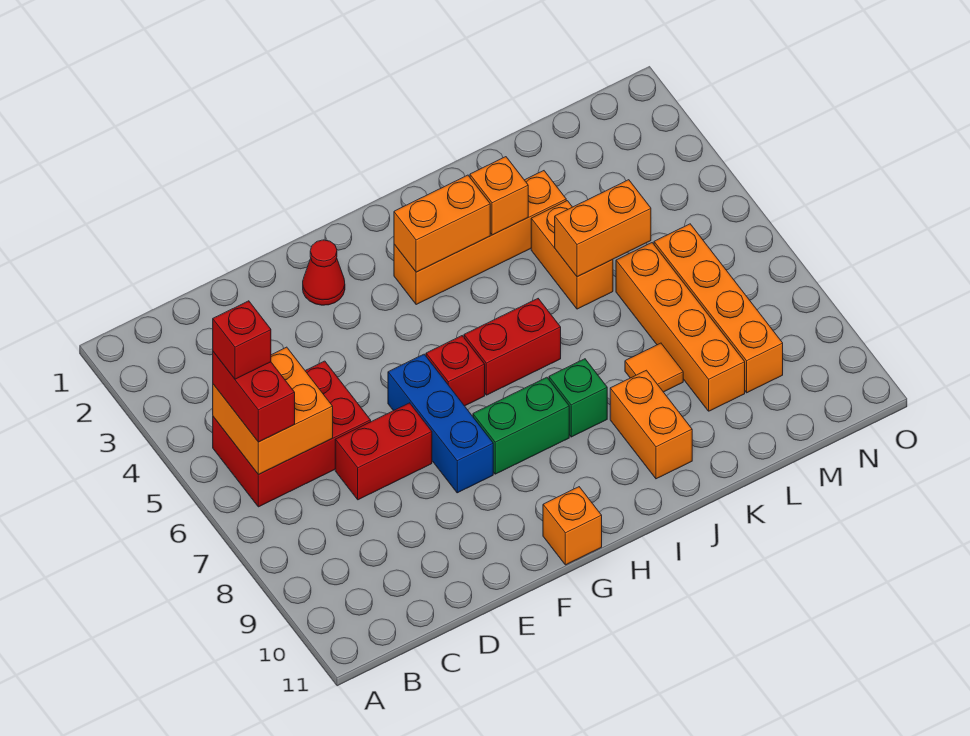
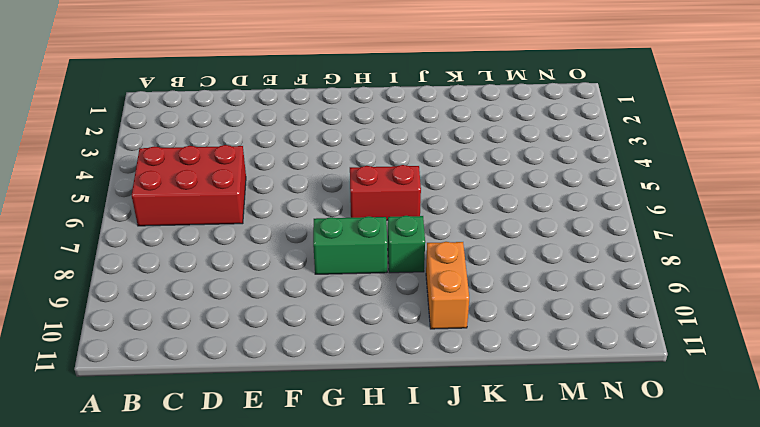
none -> red brick D7:E7 level 1
none -> red cone F2 level 1
none -> blue brick F6:F8 level 1

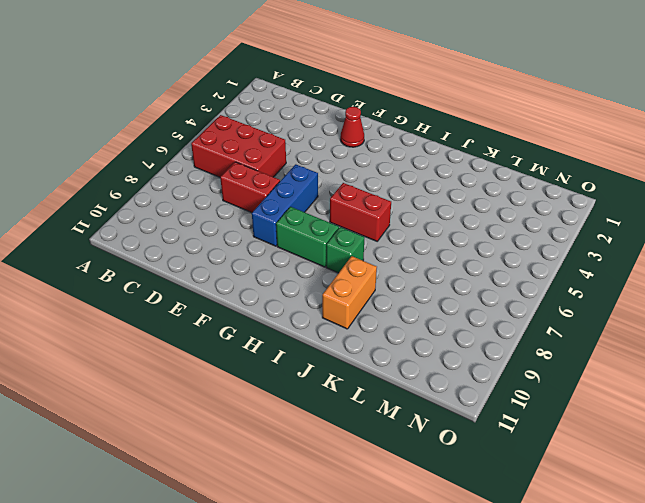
none -> red brick G6 level 1
none -> orange brick G11 level 1
none -> orange brick H3:K3 level 1

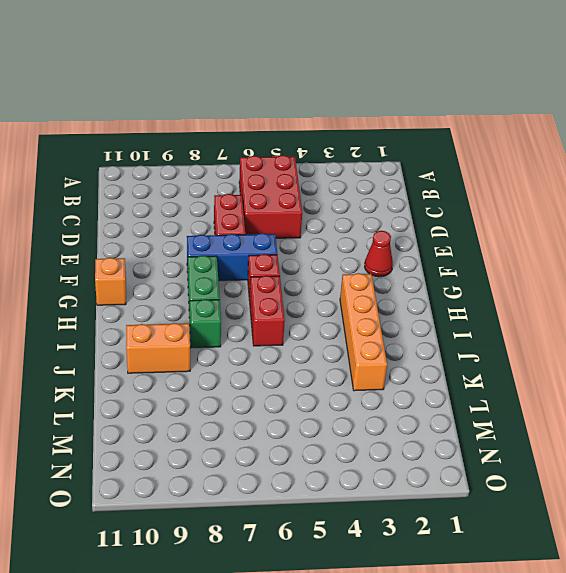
none -> orange brick K4:K5 level 1
none -> orange tile K8 level 1
none -> orange brick L6:L9 level 1

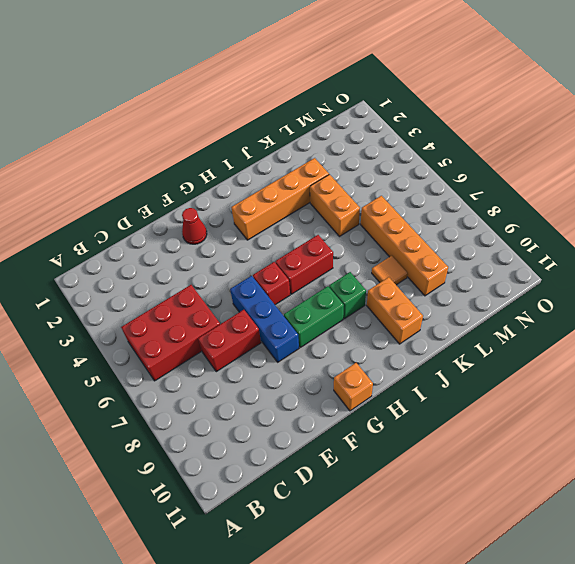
none -> orange brick M6:M9 level 1
none -> orange brick B5:C6 level 2
none -> orange brick H3:I3 level 2

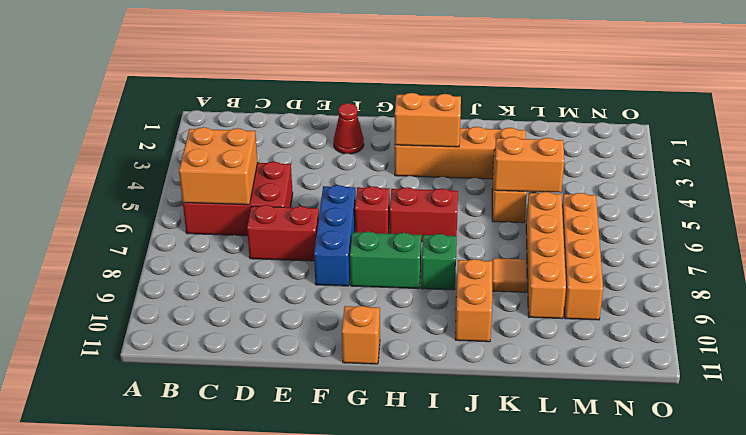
none -> orange brick J3 level 2
none -> red brick B5:B6 level 3
none -> red brick B5 level 4

